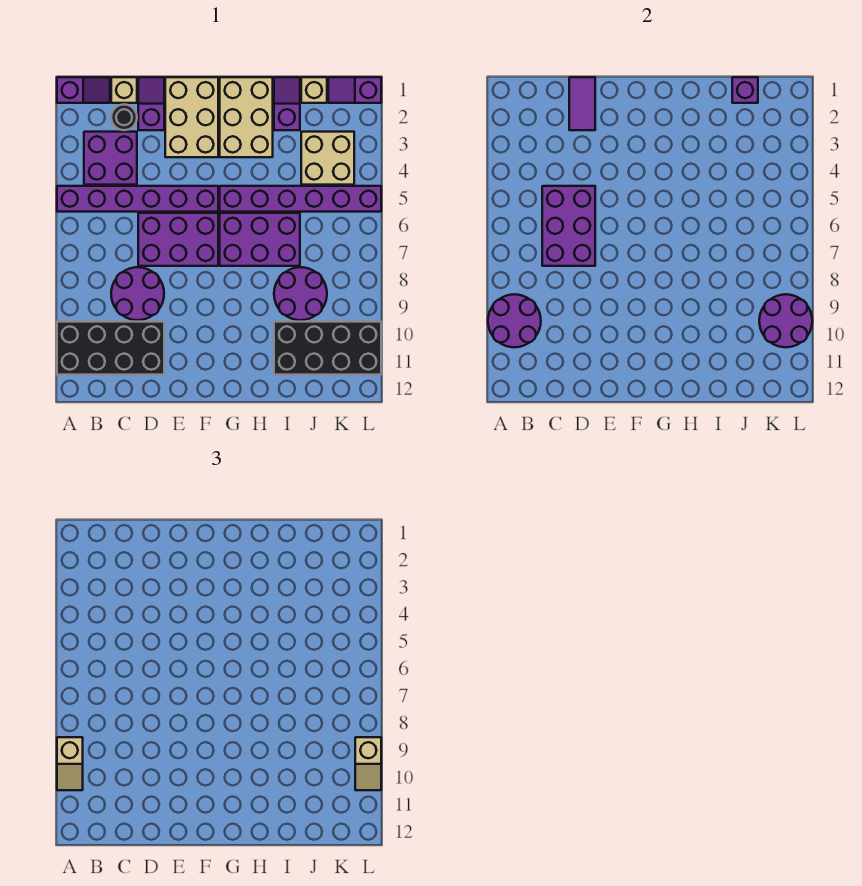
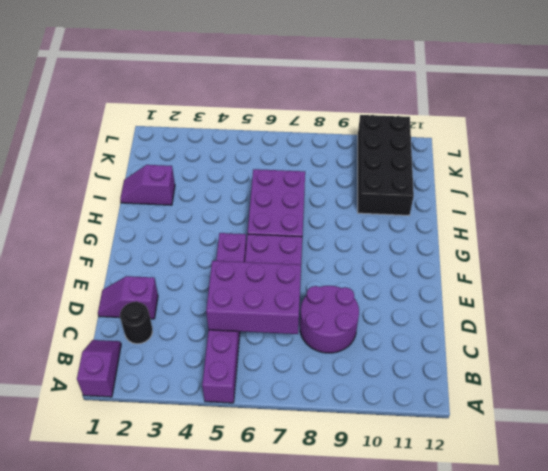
none -> black brick A10:D11 level 1
none -> purple brick B3:C4 level 1
none -> tan brick C1 level 1

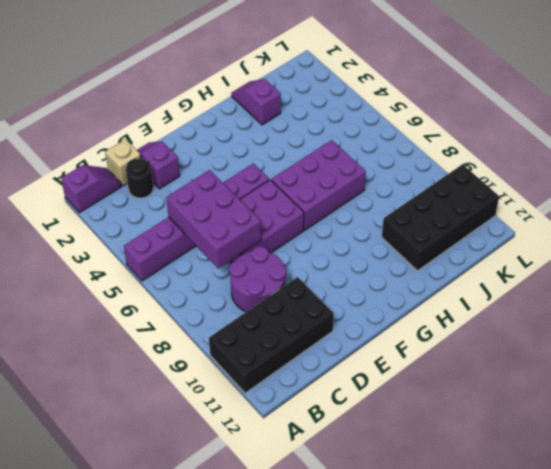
none -> purple brick B3:C4 level 1
none -> tan brick E1:F3 level 1
none -> tan brick G1:H3 level 1

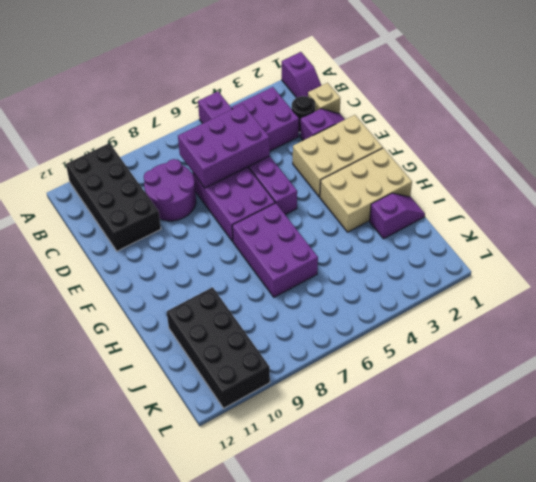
none -> purple brick G5:L5 level 1
none -> purple round brick I8:J9 level 1
none -> tan brick J1 level 1

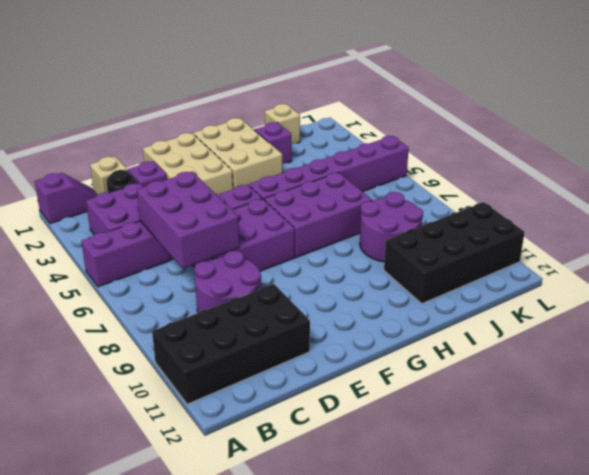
none -> tan brick J3:K4 level 1
none -> purple slope K1:L1 level 1 top L
none -> purple round brick A9:B10 level 2

